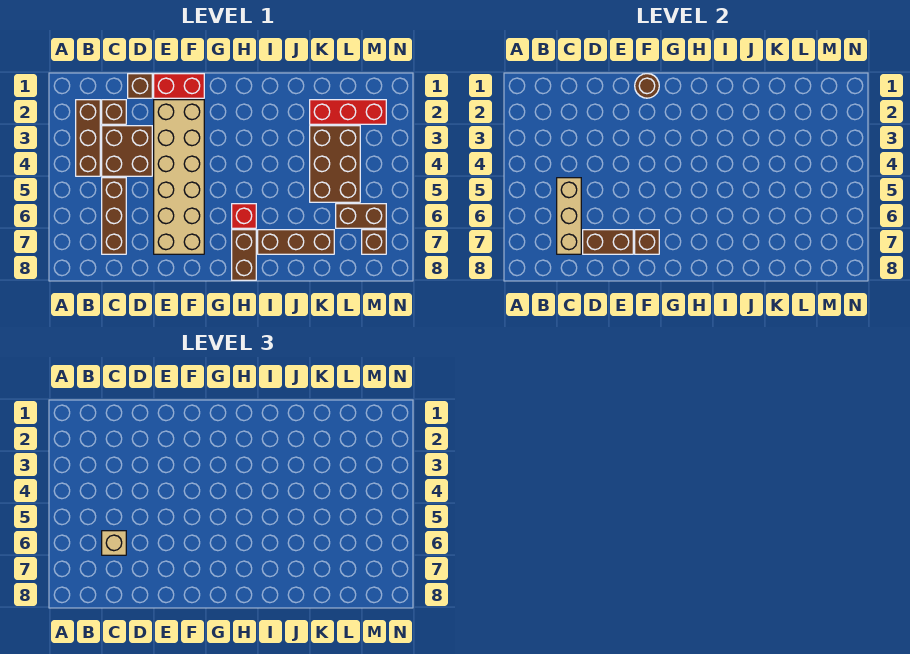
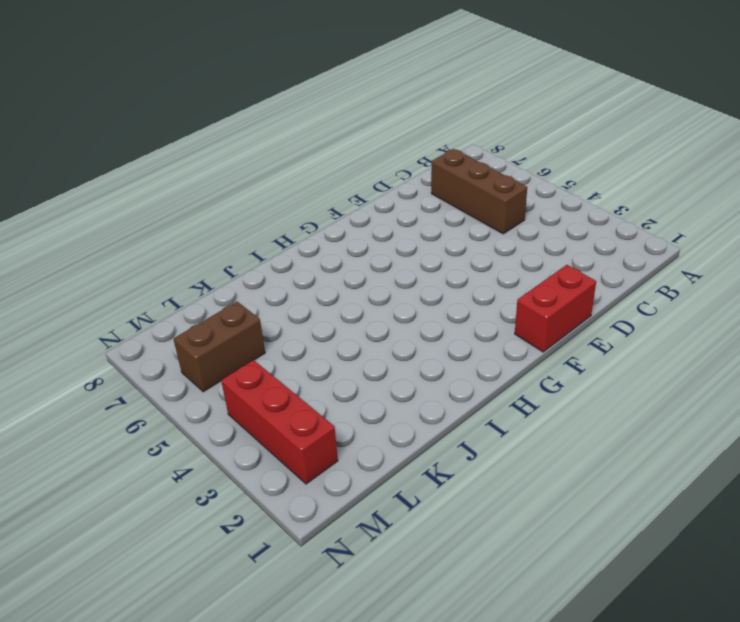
red brick M2:M4 level 1 -> red brick K2:M2 level 1
none -> brown brick B2:B4 level 1
none -> brown brick C2 level 1
none -> brown brick C3:D4 level 1

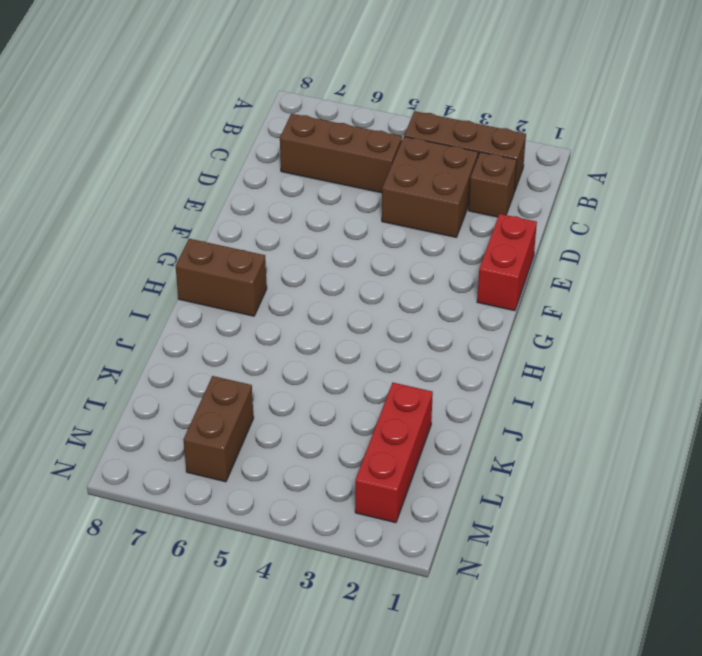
none -> brown brick D1 level 1
none -> tan brick E2:F7 level 1
none -> red brick H6 level 1

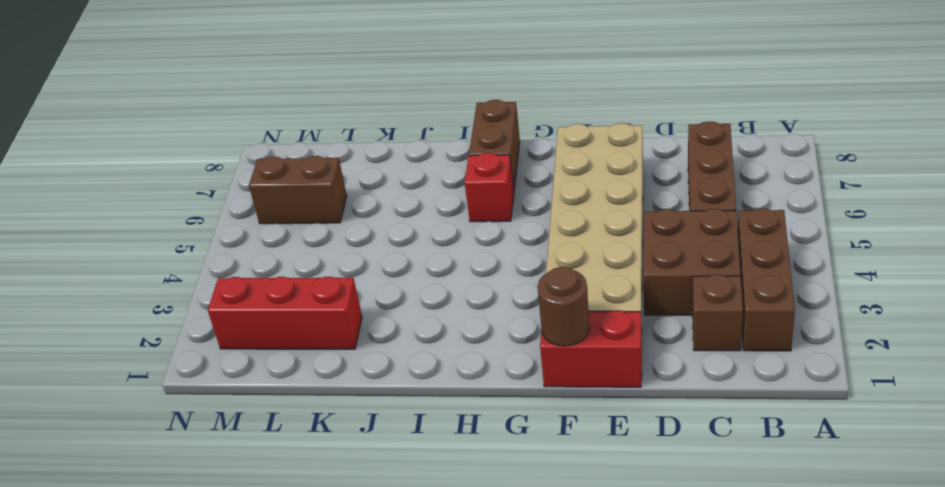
none -> brown brick D1 level 1
none -> brown brick I7:K7 level 1
none -> brown brick K3:L5 level 1

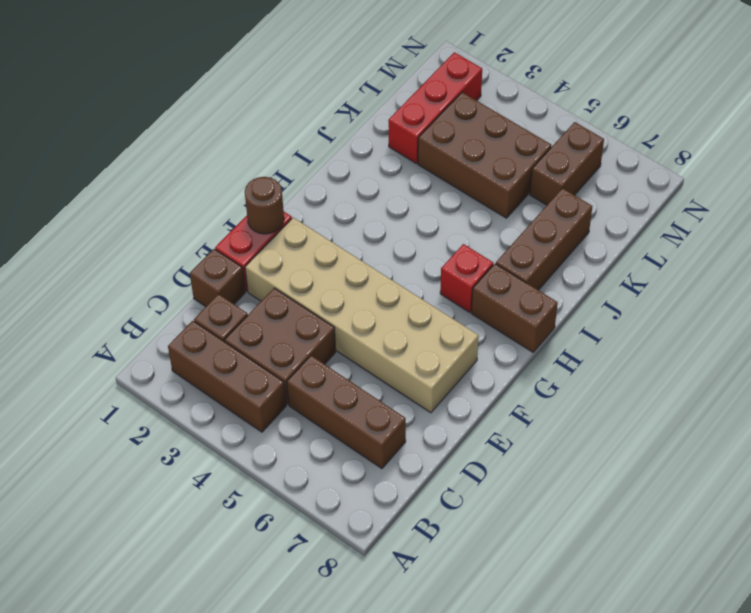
none -> brown brick M7 level 1
none -> tan brick C5:C7 level 2
none -> brown brick D7:E7 level 2

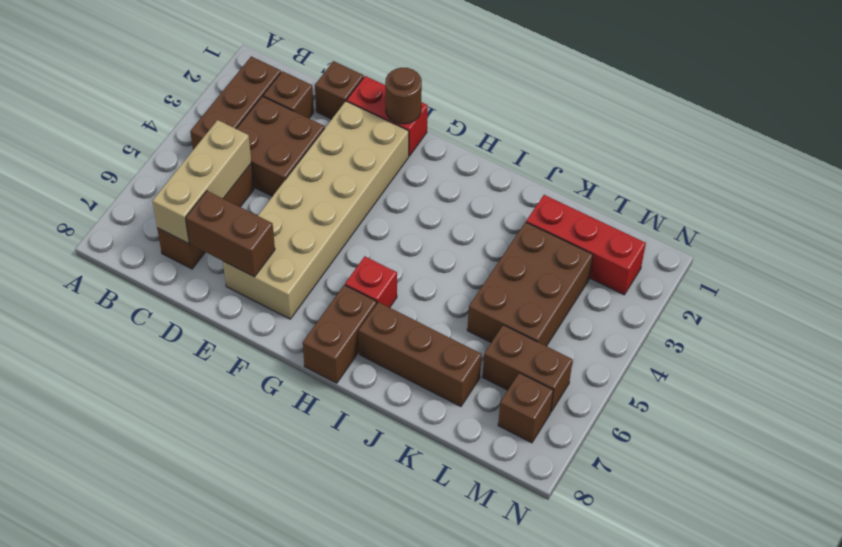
none -> brown brick F7 level 2
none -> tan brick C6 level 3

